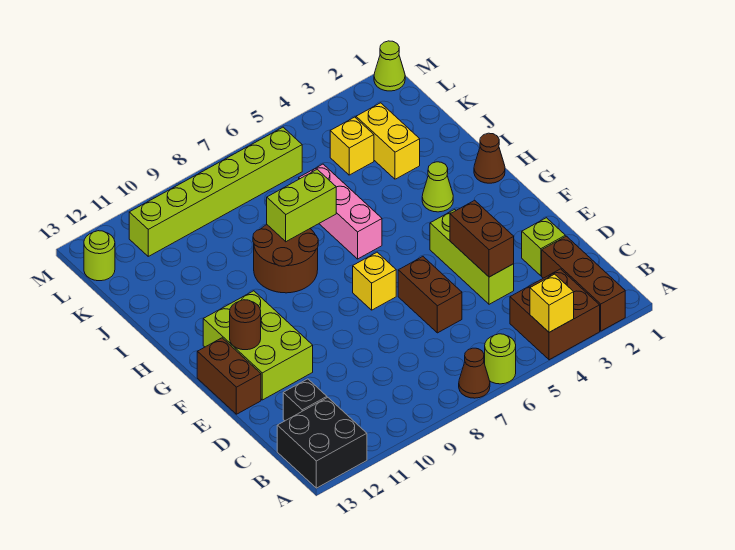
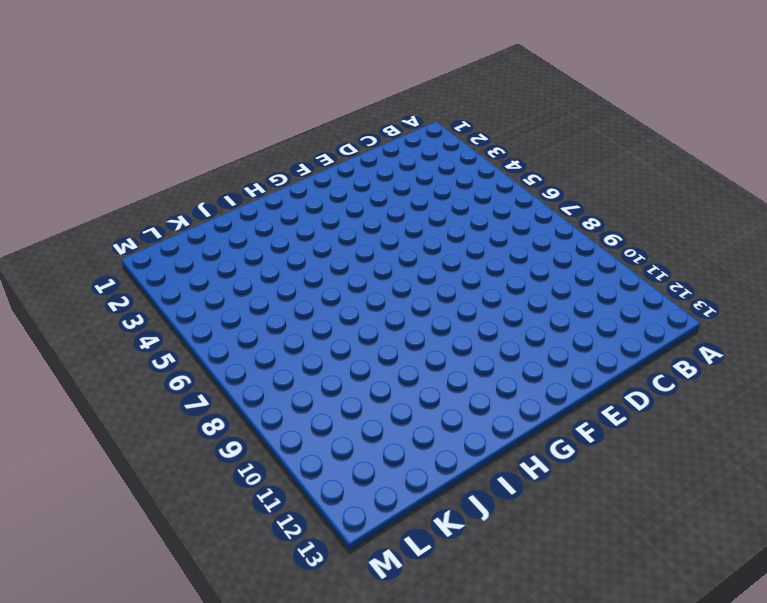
none -> brown brick A2:C2 level 1
none -> brown brick A3:B4 level 1
none -> lime round brick A6 level 1

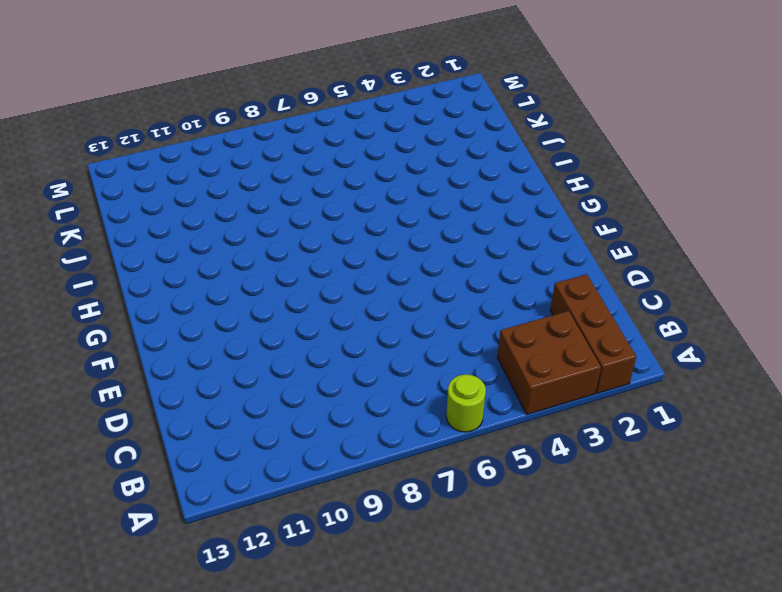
none -> brown cone A7 level 1
none -> black brick A12:B13 level 1
none -> black brick C12 level 1

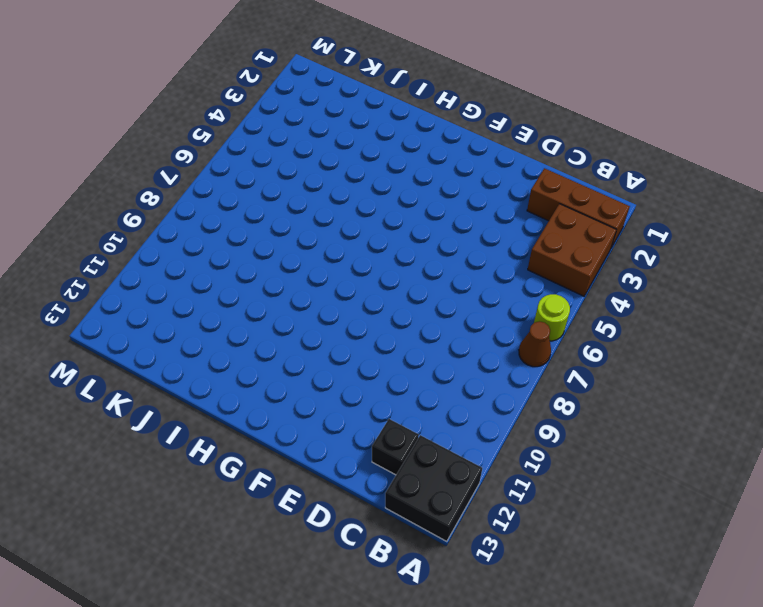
none -> lime brick D2 level 1
none -> lime brick D4:F4 level 1
none -> brown brick D6:E6 level 1

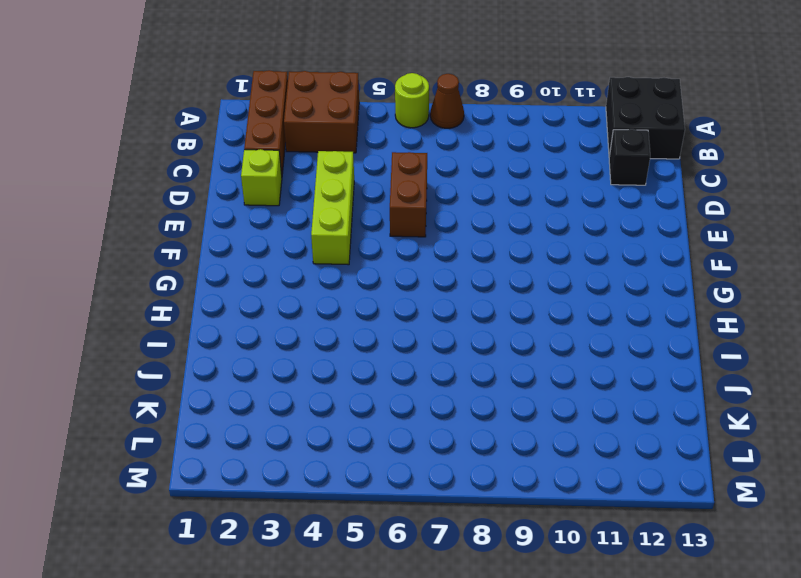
none -> lime brick E11:G12 level 1
none -> brown brick E13:F13 level 1
none -> yellow brick F7 level 1

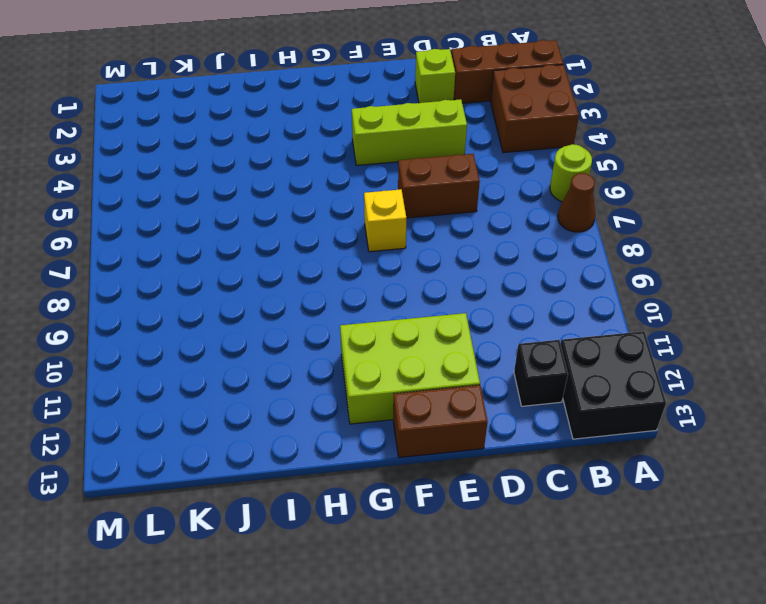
none -> brown cone H1 level 1
none -> lime cone H3 level 1
none -> pink brick H6:J6 level 1

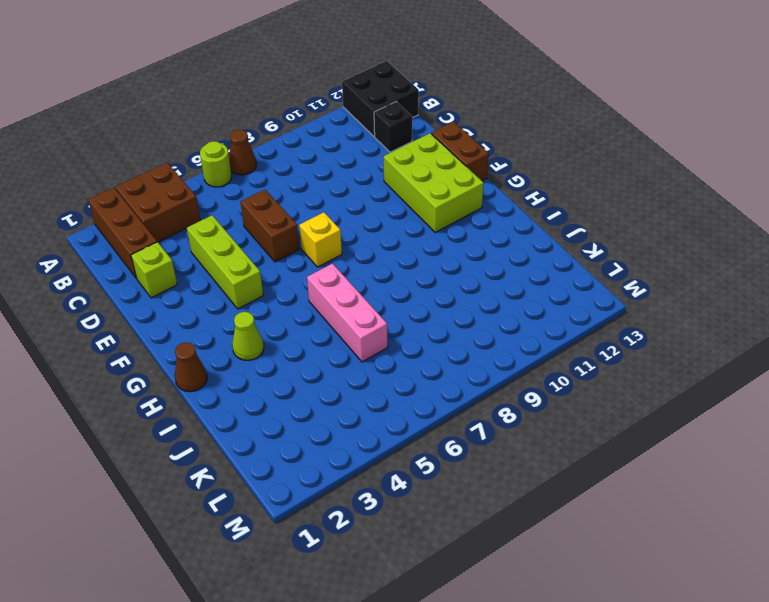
none -> brown round brick H8:I9 level 1
none -> yellow brick J3:K3 level 1
none -> yellow brick K4 level 1

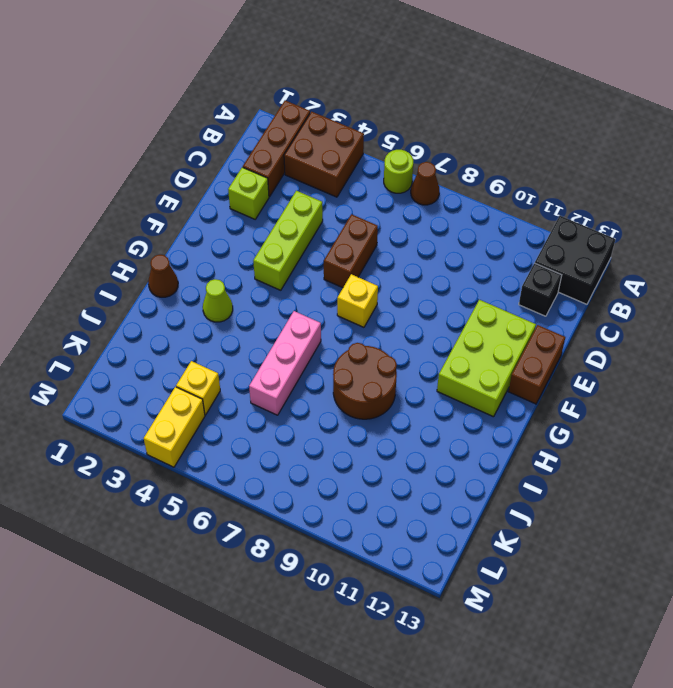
yellow brick L4:M4 level 1 -> yellow brick J3:K3 level 1
none -> lime brick L6:L11 level 1
none -> lime round brick L13 level 1
none -> lime cone M1 level 1

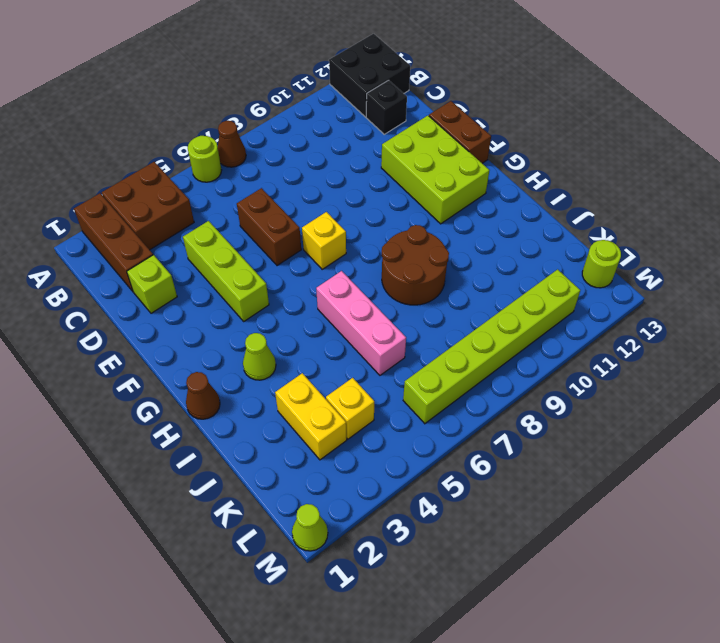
none -> yellow brick A4 level 2
none -> brown brick D4:E4 level 2
none -> brown round brick F12 level 2

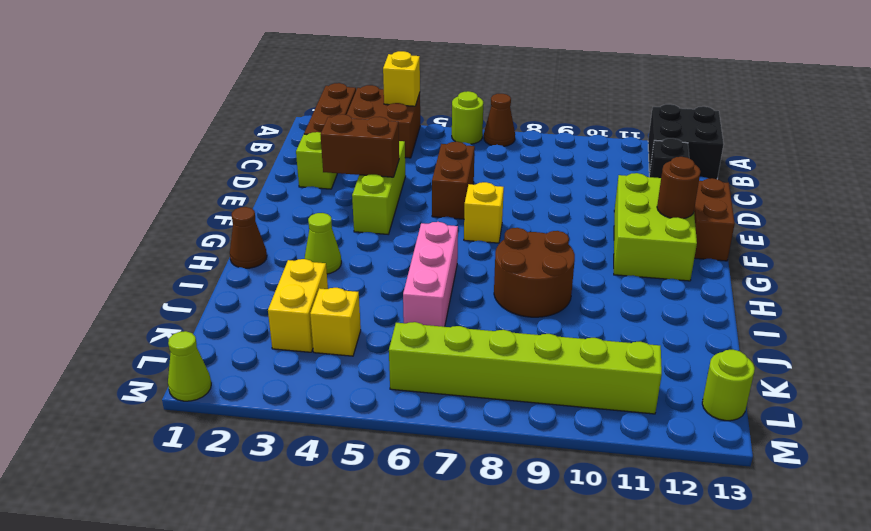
brown brick E3:E4 level 2 -> brown brick D4:E4 level 2
none -> lime brick I7:I8 level 2

